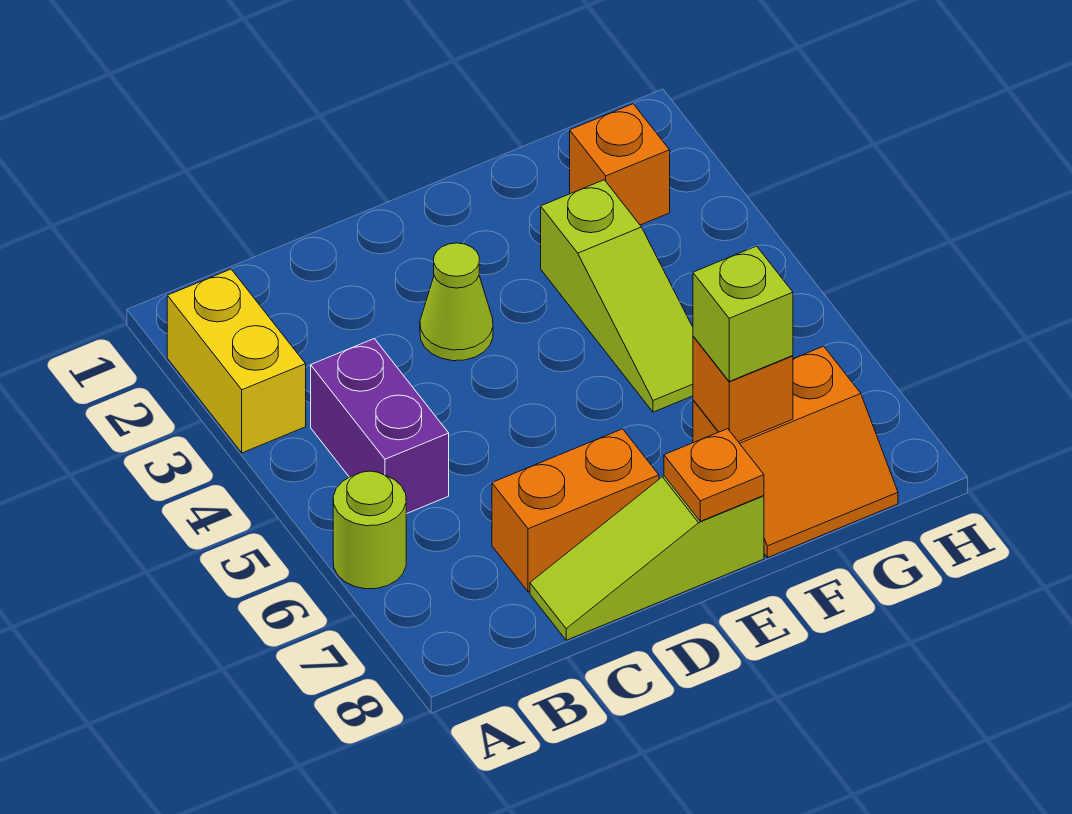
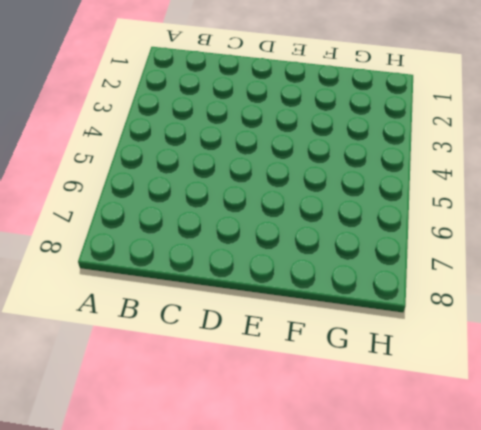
none -> yellow brick A2:A3 level 1
none -> lime round brick A6 level 1
none -> purple brick B4:B5 level 1

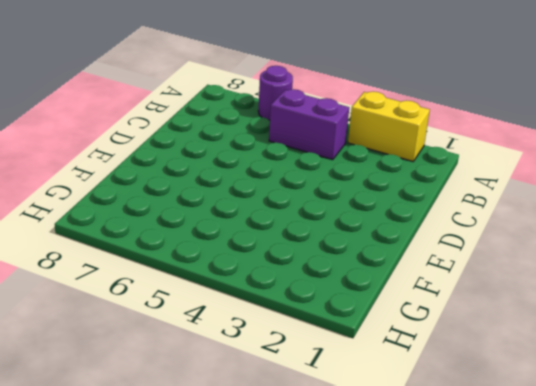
purple round brick A6 level 1 -> lime round brick A6 level 1
none -> orange brick C7:D7 level 1
none -> lime slope C8:E8 level 1 top E
none -> lime cone D3 level 1

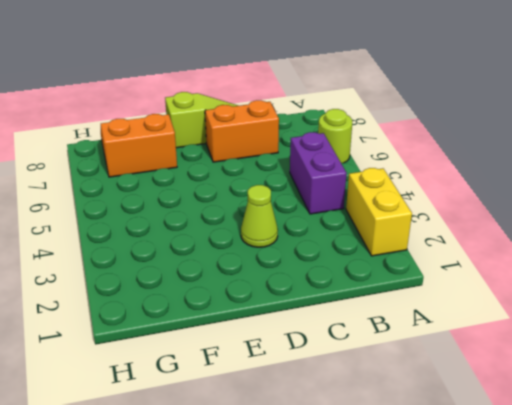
none -> lime slope F3:F5 level 1 top 3
none -> orange brick G2 level 1
none -> orange plate E8 level 2

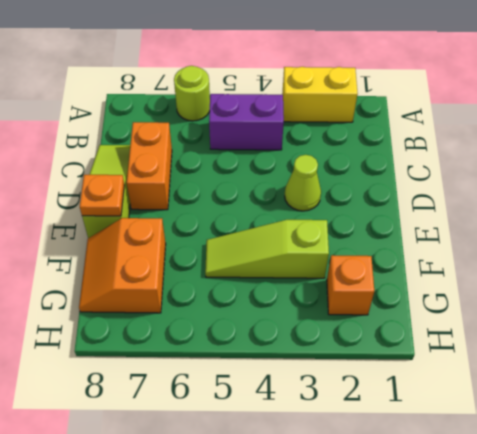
none -> orange brick F7 level 2
none -> lime brick F7 level 3

